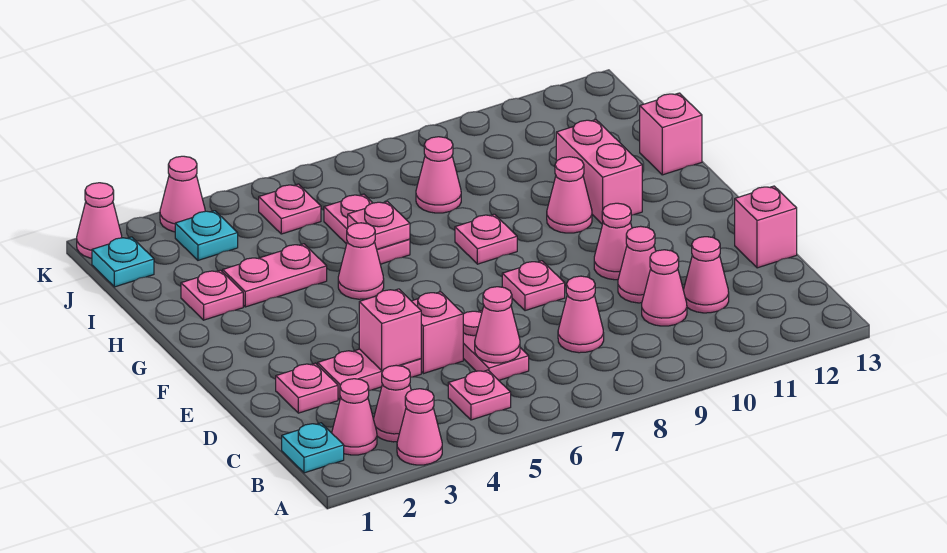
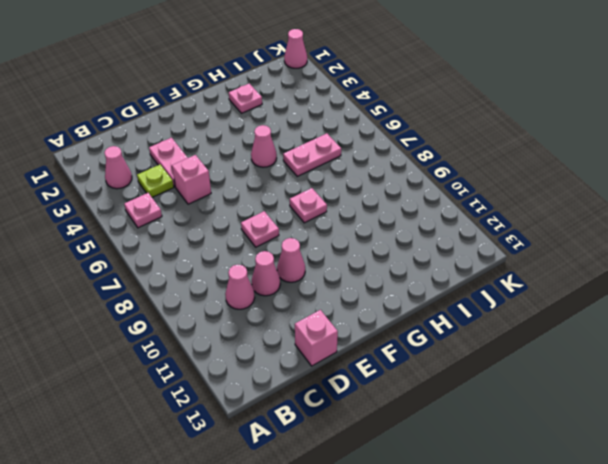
lime plate C4 level 1 -> none
none -> pink cone A3 level 1
none -> cyan plate B1 level 1
none -> pink cone B2 level 1
none -> pink plate C6:D6 level 1

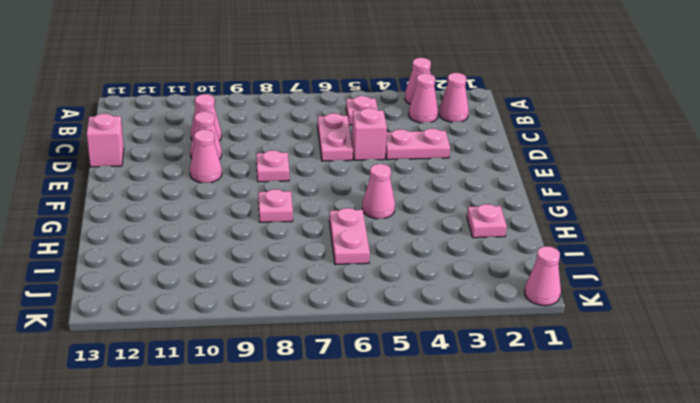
none -> cyan plate B1 level 1
none -> pink cone C8 level 1
none -> pink cone C11 level 1
none -> pink plate D2 level 1

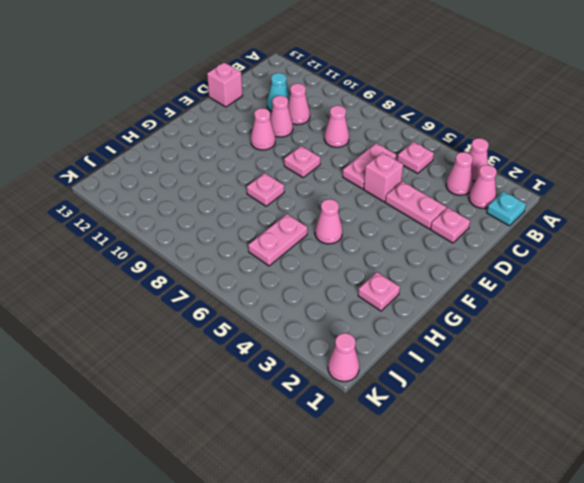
cyan cone C11 level 1 -> pink cone C11 level 1
none -> pink cone G10 level 1
none -> pink brick G11:H11 level 1
none -> pink plate H3:H4 level 1
none -> pink brick H13 level 1

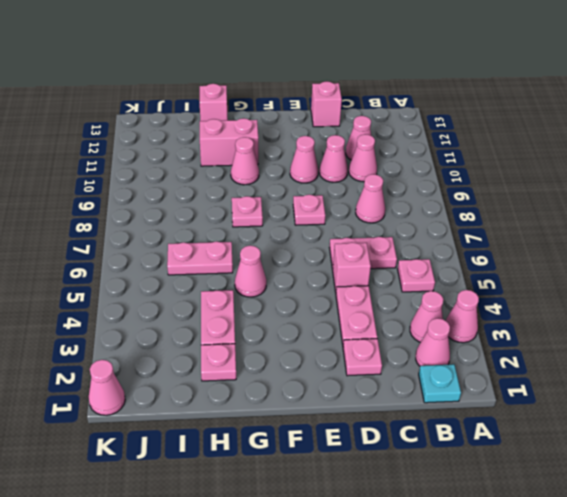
none -> pink cone I8 level 1
none -> cyan plate J1 level 1
none -> cyan plate J3 level 1
none -> pink plate J5 level 1

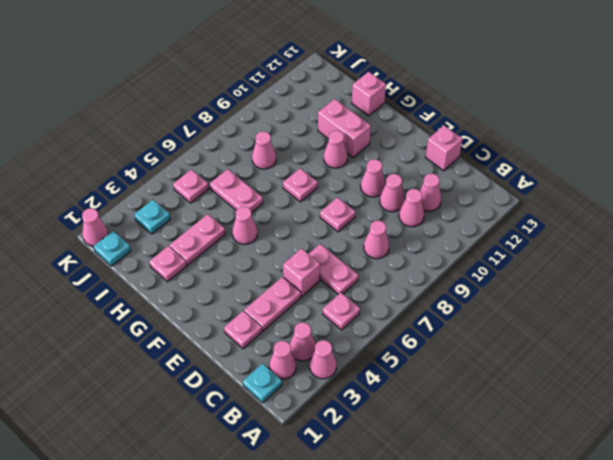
none -> pink cone K3 level 1
none -> pink cone C6 level 2
none -> pink brick D4 level 2
none -> pink plate H6 level 2

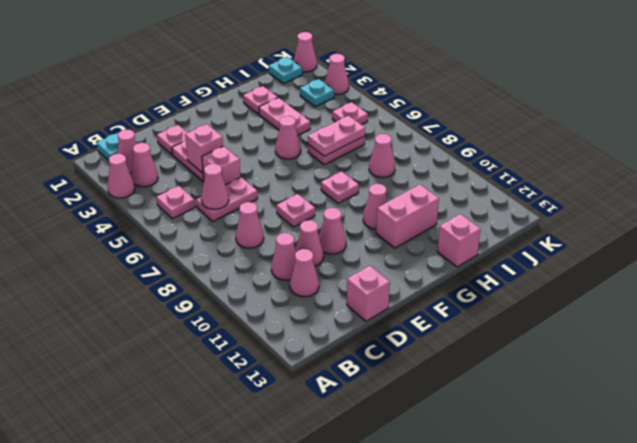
pink plate H6:I6 level 2 -> pink plate H6 level 2

